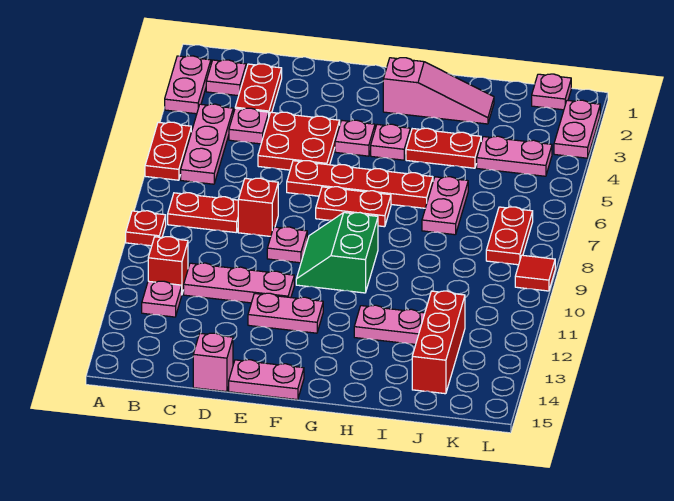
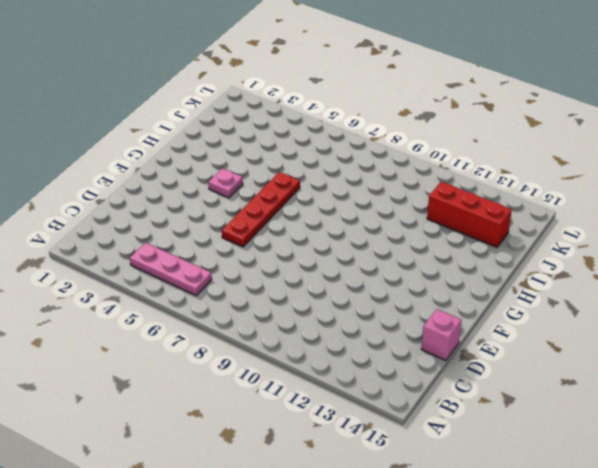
none -> pink plate A2:A3 level 1
none -> red plate A5:A6 level 1
none -> red plate A9 level 1
none -> pink plate B2 level 1

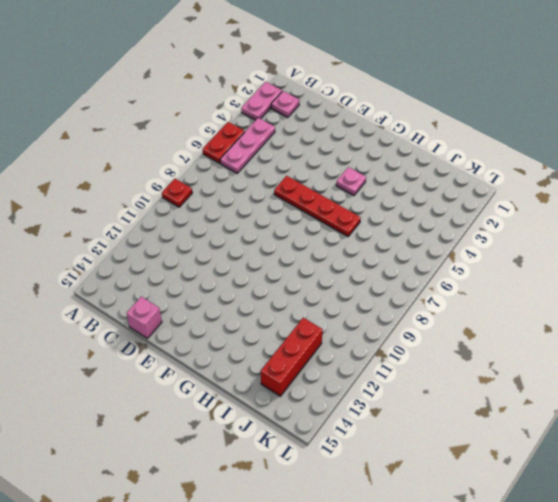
none -> red plate B8:C8 level 1
none -> red brick B11 level 1
none -> pink plate B12 level 1
none -> red plate C2:C3 level 1

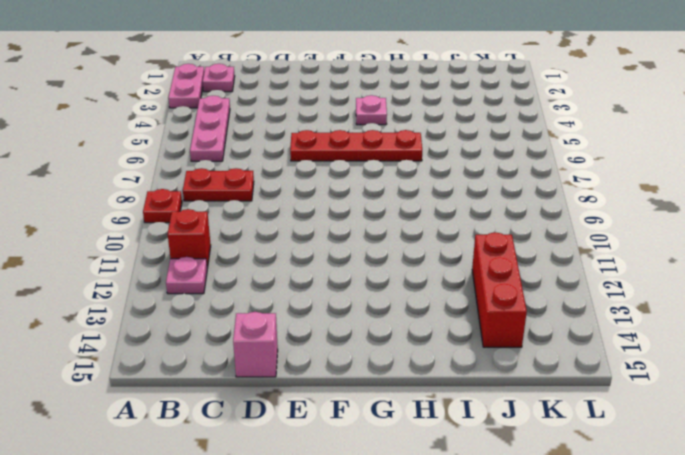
none -> red plate A5:A6 level 1
none -> red plate C2:C3 level 1
none -> pink plate C4 level 1
none -> pink plate C11:E11 level 1

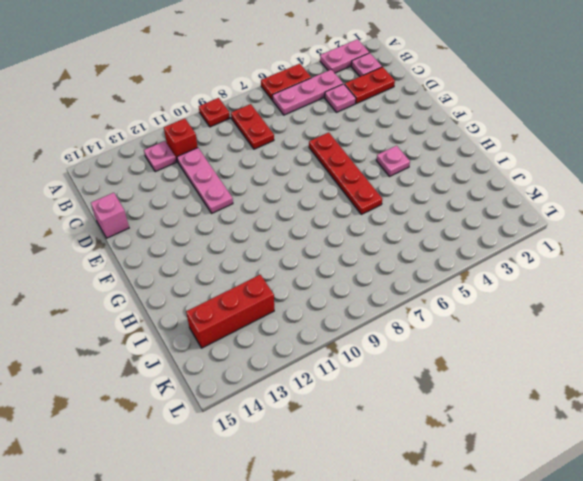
none -> red plate D4:E5 level 1
none -> red brick D8 level 1
none -> pink plate E9 level 1
none -> pink plate E12:F12 level 1

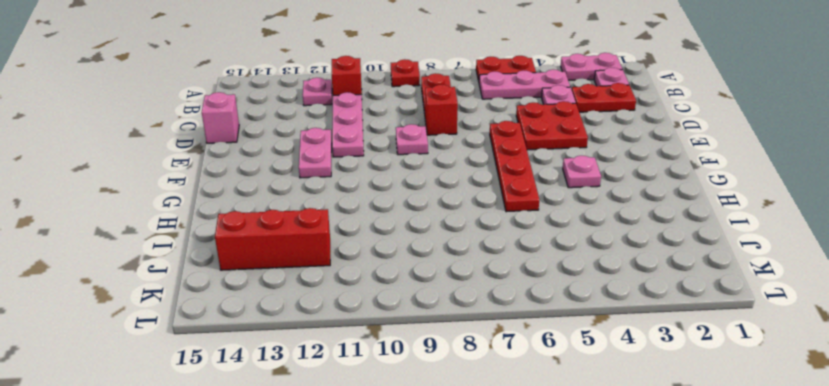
none -> pink plate E15:F15 level 1
none -> pink plate F4 level 1
none -> red plate F7:G7 level 1
none -> green slope F9:G10 level 1 top G

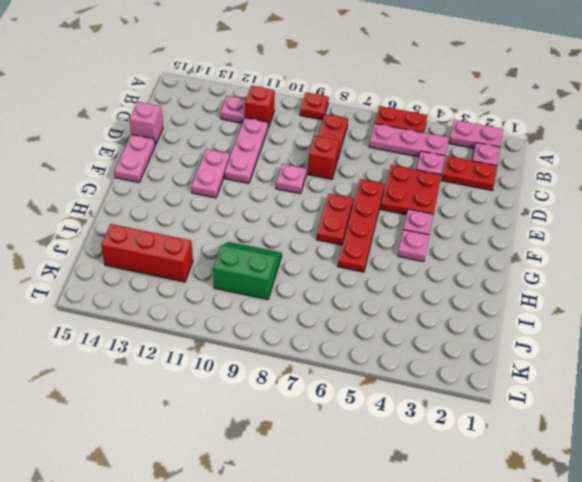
green slope I9:J10 level 1 top J -> green slope F9:G10 level 1 top G
none -> pink slope G2:I2 level 1 top G
none -> red plate H4:I4 level 1
none -> pink plate H12:I12 level 1
none -> pink plate I6:I7 level 1

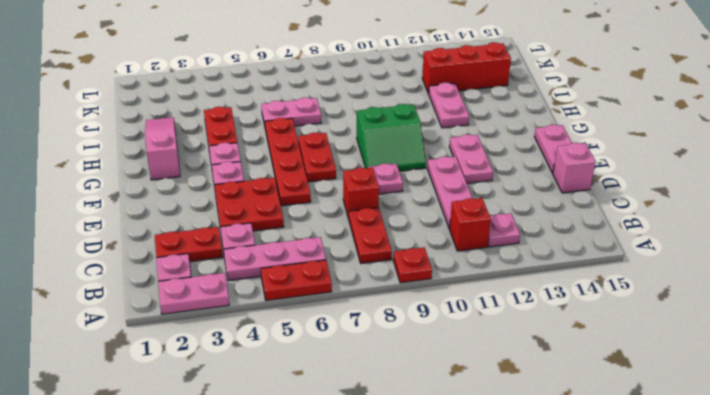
none -> pink plate J4:K4 level 1
none -> pink plate K1 level 1
none -> red plate K7:K8 level 1
none -> pink plate L2:L3 level 1

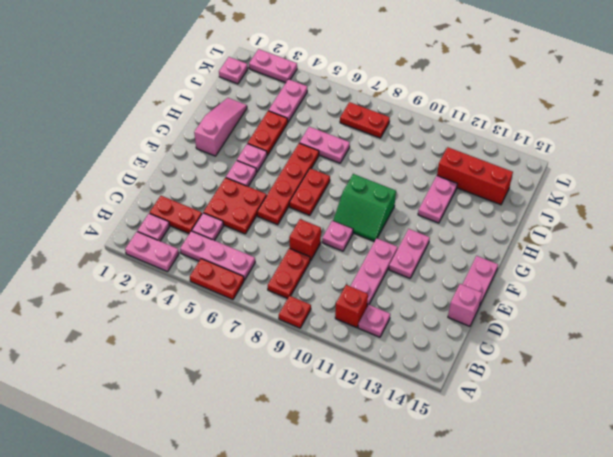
none -> red tile L9 level 1

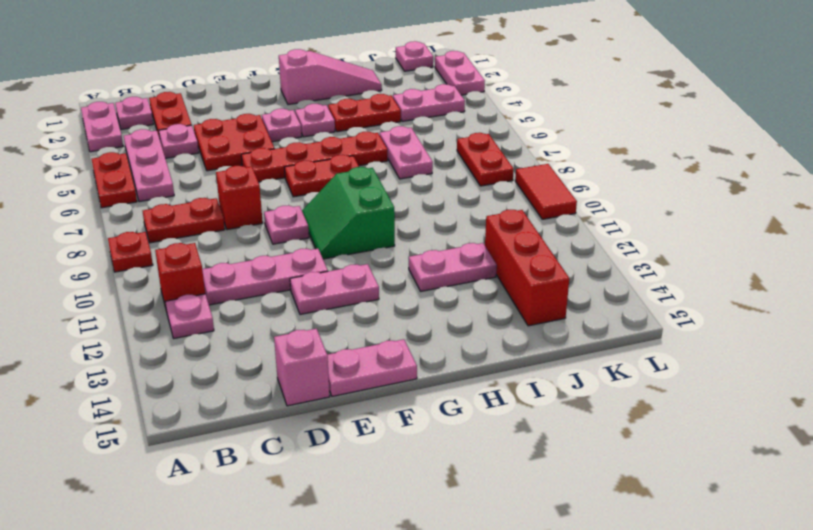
red tile L9:L10 level 1 -> red tile L9 level 1

